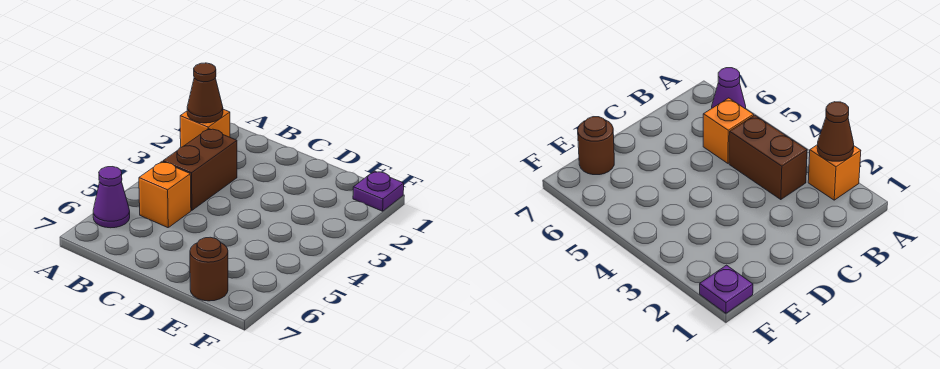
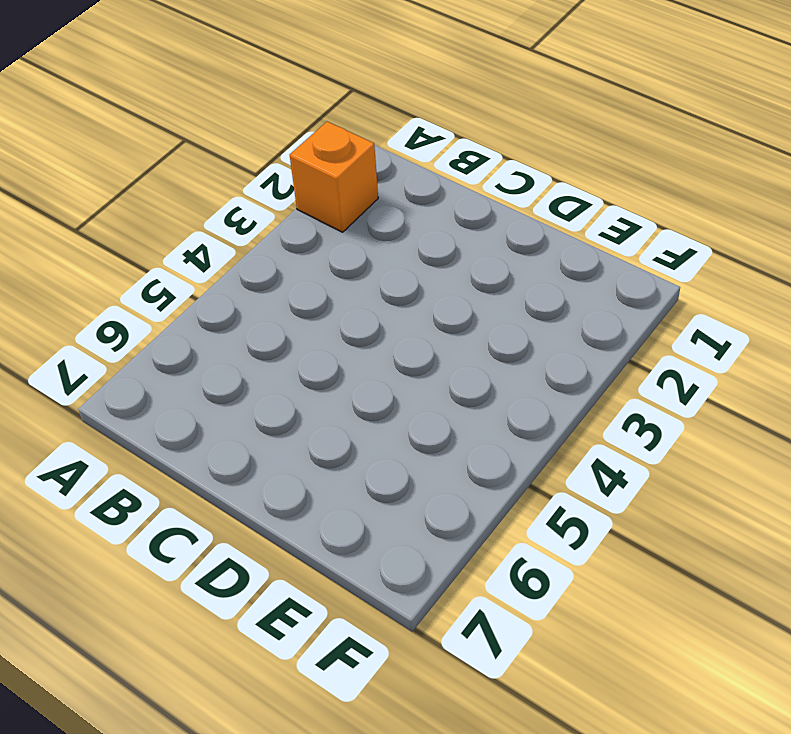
none -> purple cone A6 level 1
none -> brown brick B3:B4 level 1

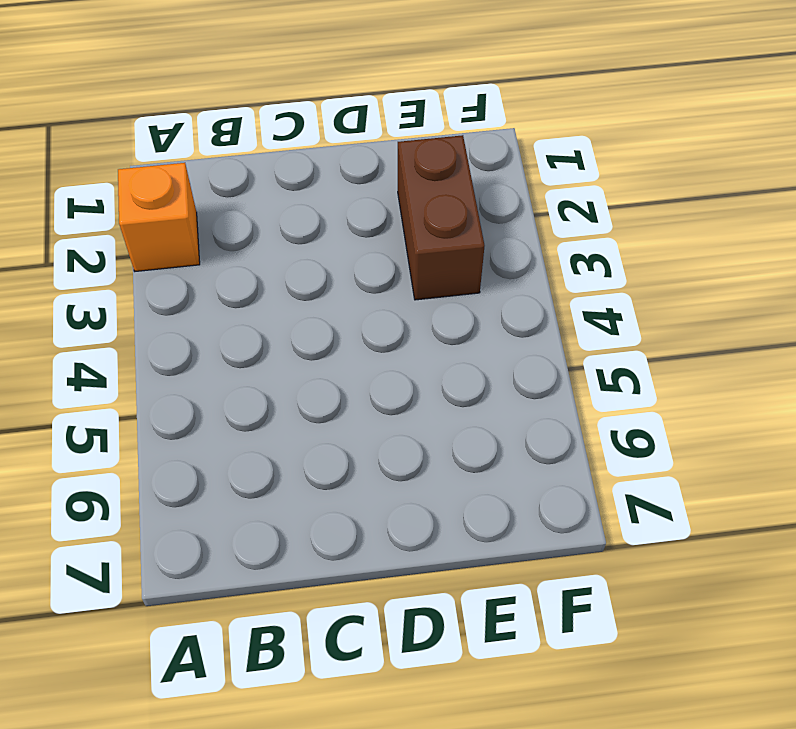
brown brick E2:E3 level 1 -> brown brick B3:B4 level 1
none -> purple cone A6 level 1
none -> orange brick B5 level 1

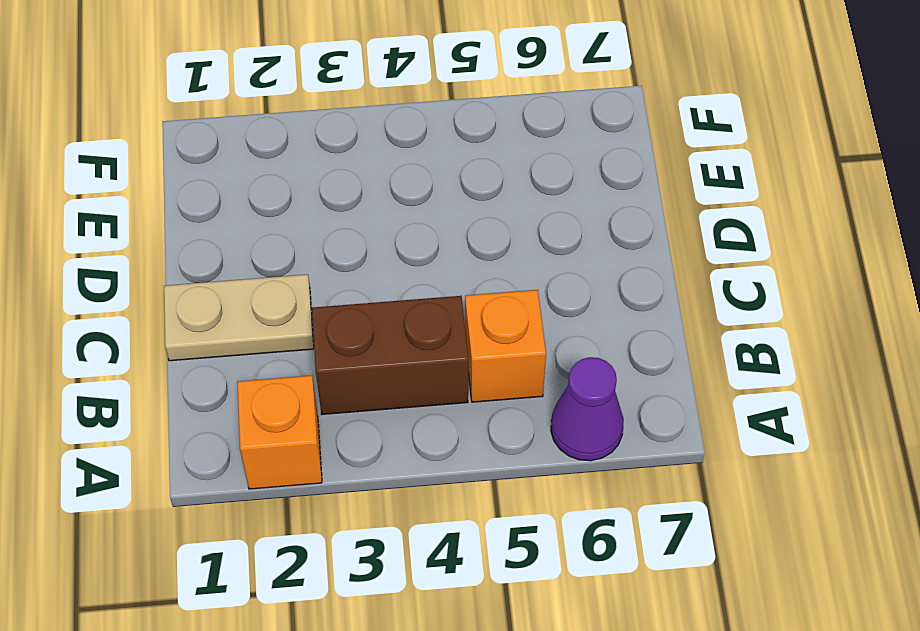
tan plate C1:C2 level 1 -> none
none -> brown round brick E7 level 1
none -> purple plate F1 level 1

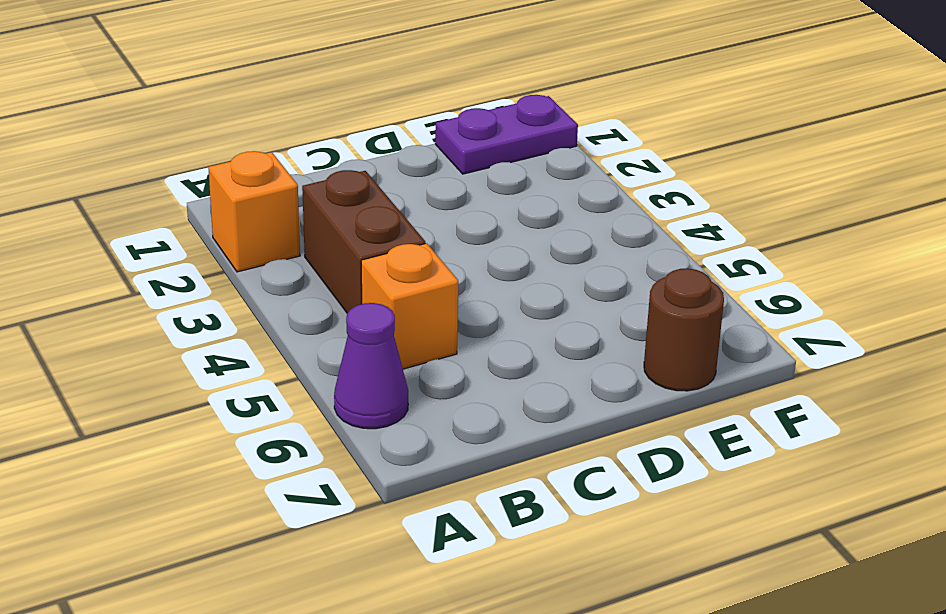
purple plate E1:F1 level 1 -> purple plate F1 level 1
none -> brown cone A2 level 2

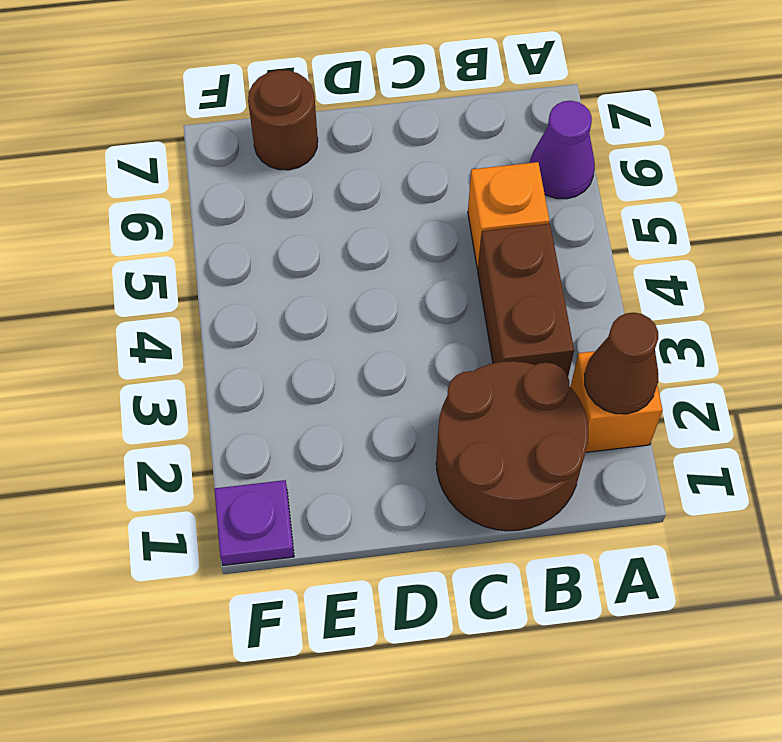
brown round brick B1:C2 level 1 -> none

